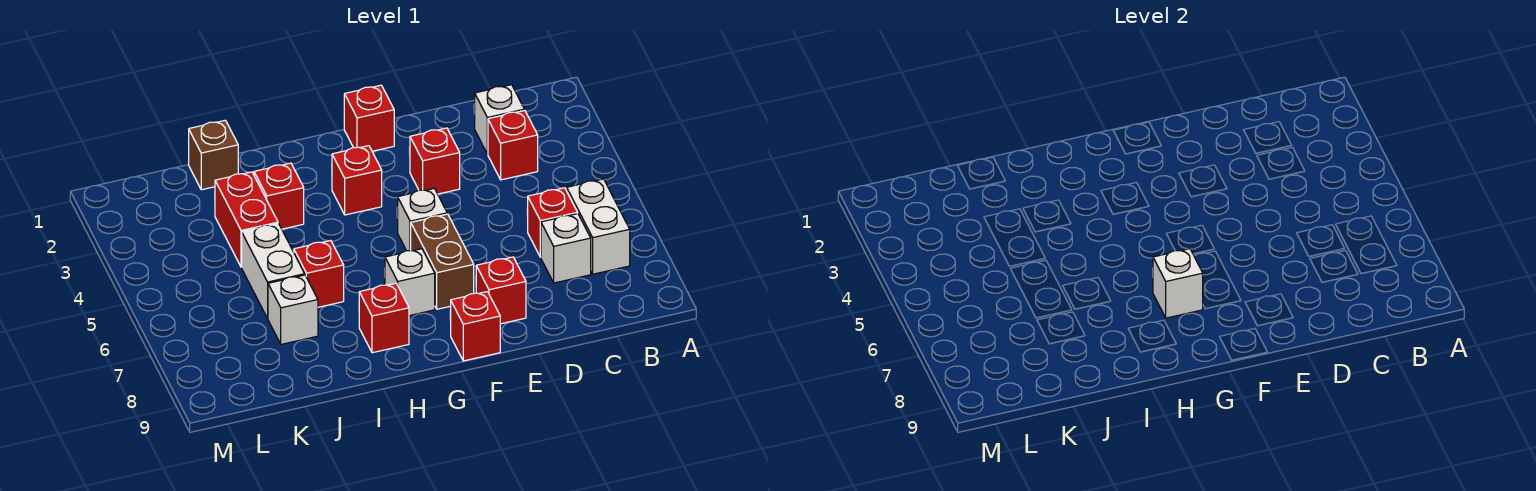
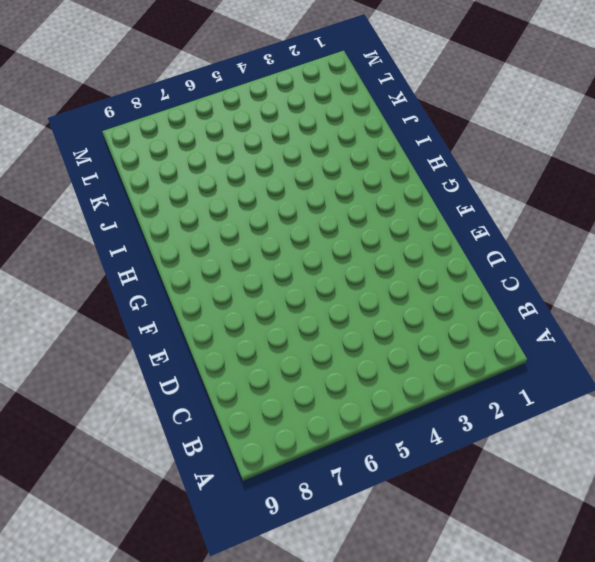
none -> white brick B6:B7 level 1
none -> white brick C2 level 1
none -> red brick C3 level 1

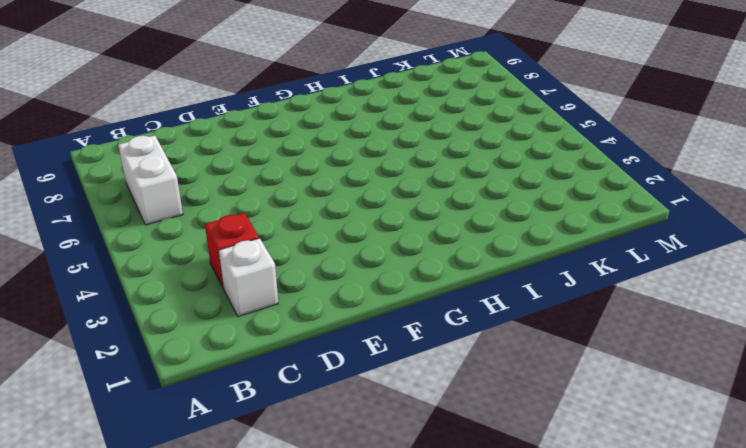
none -> red brick C6 level 1
none -> white brick C7 level 1
none -> red brick E3 level 1

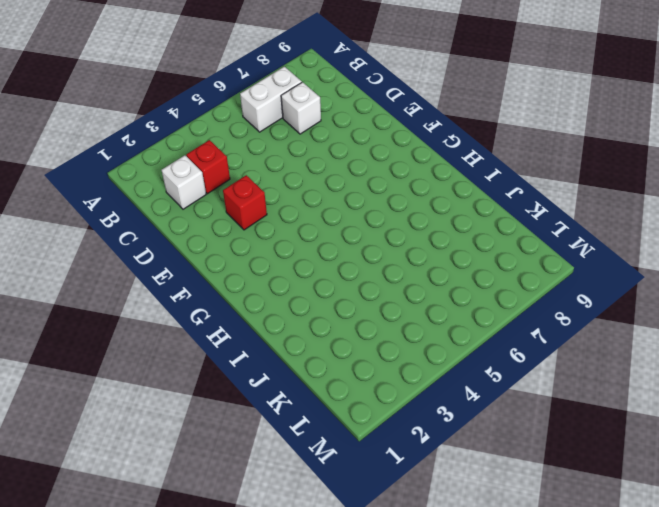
none -> red brick C6 level 1
none -> red brick E8 level 1
none -> red brick F1 level 1

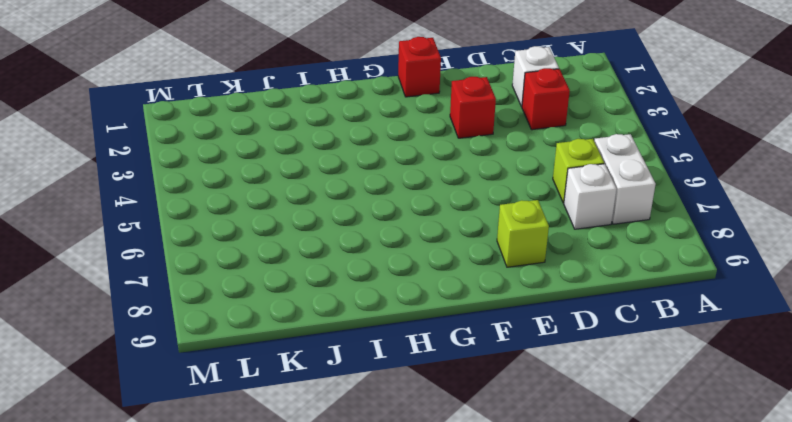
lime brick C6 level 1 -> red brick C6 level 1
lime brick E8 level 1 -> red brick E8 level 1
none -> white brick F5 level 1
none -> brown brick F6:F7 level 1
none -> red brick F9 level 1

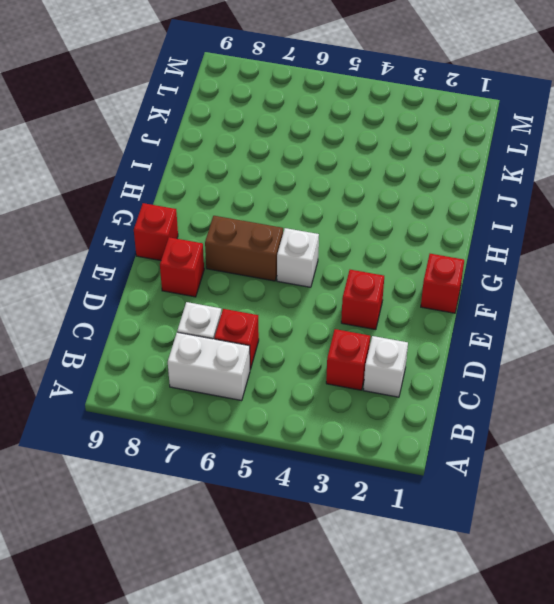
none -> red brick G3 level 1
none -> white brick G7 level 1
none -> red brick H8 level 1

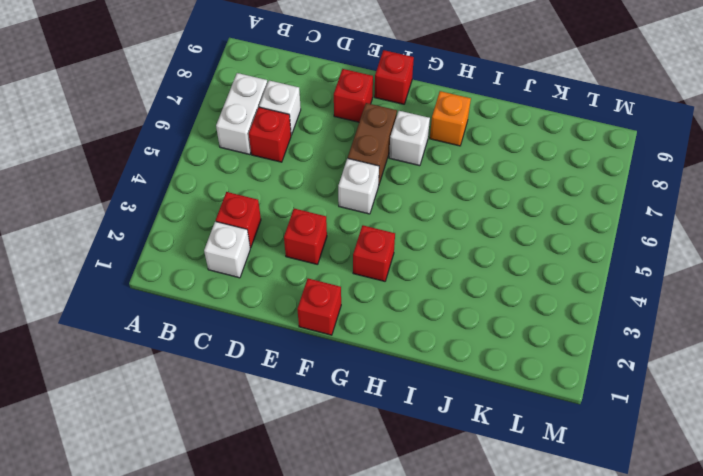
orange brick H8 level 1 -> red brick H8 level 1
none -> red brick I3 level 1
none -> red brick I6 level 1
none -> brown brick J1 level 1

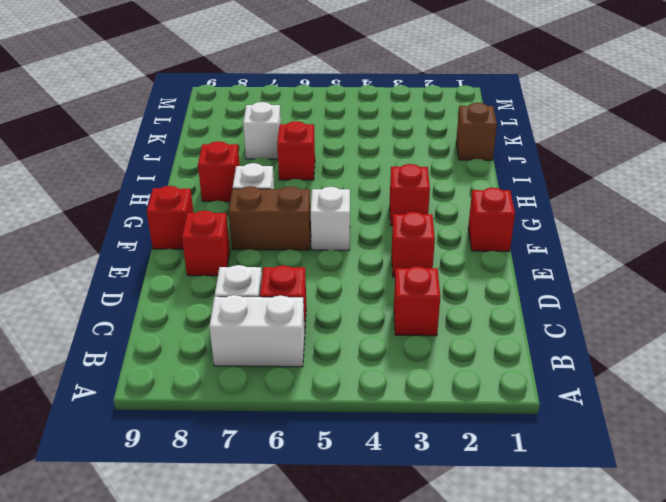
none -> white brick C2 level 1
none -> red brick I3 level 1
none -> red brick J3:J4 level 1

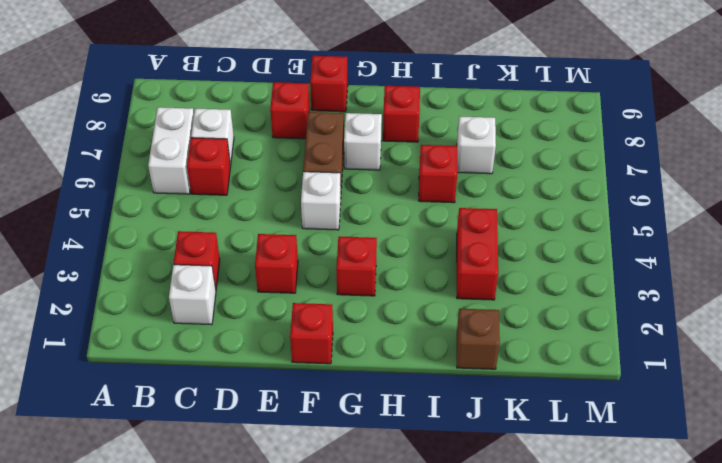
none -> red brick I3 level 1
none -> white brick J5:J6 level 1
none -> white brick G7 level 2

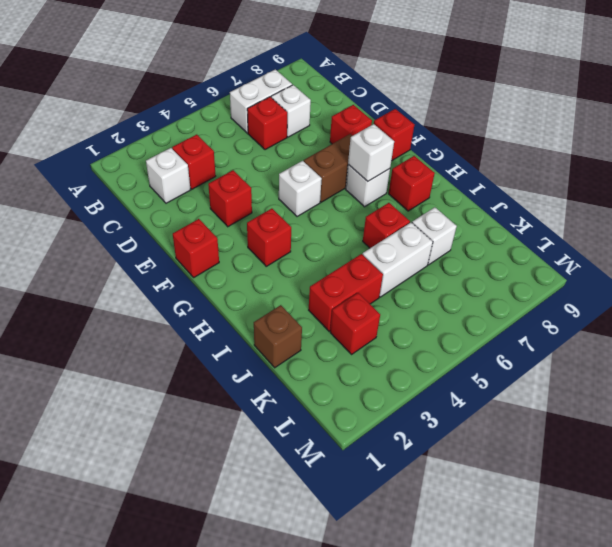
red brick K3 level 1 -> red brick I3 level 1

